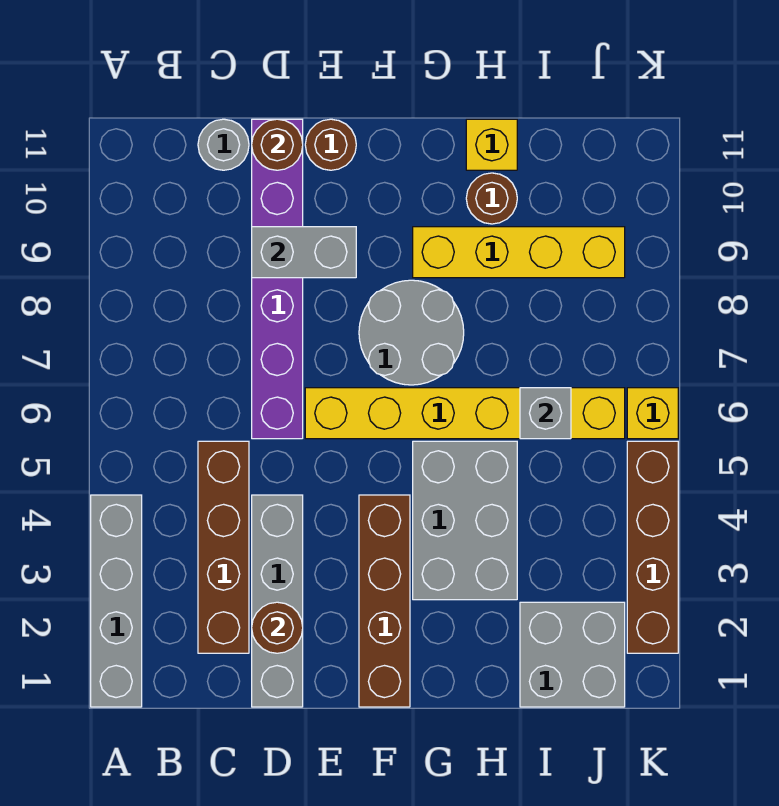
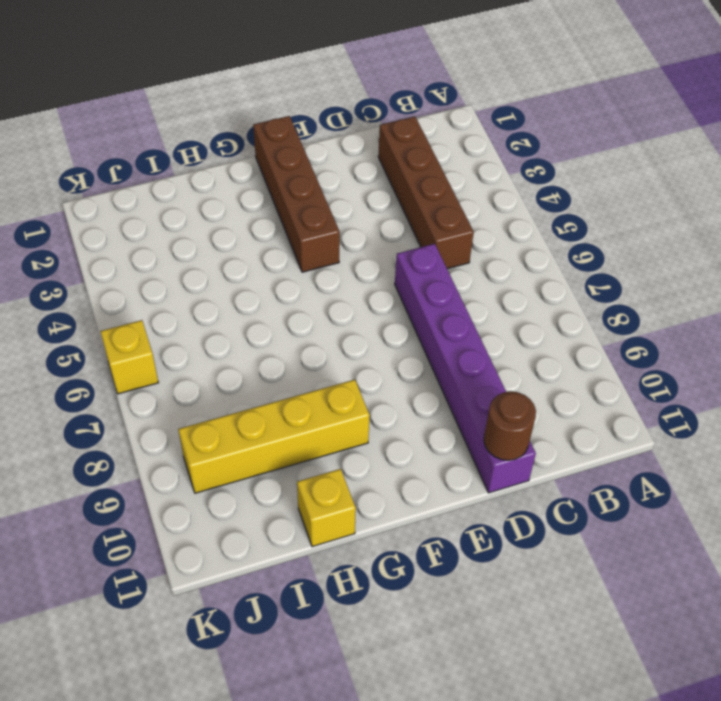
none -> grey brick A1:A4 level 1
none -> grey round brick C11 level 1
none -> grey brick D1:D4 level 1

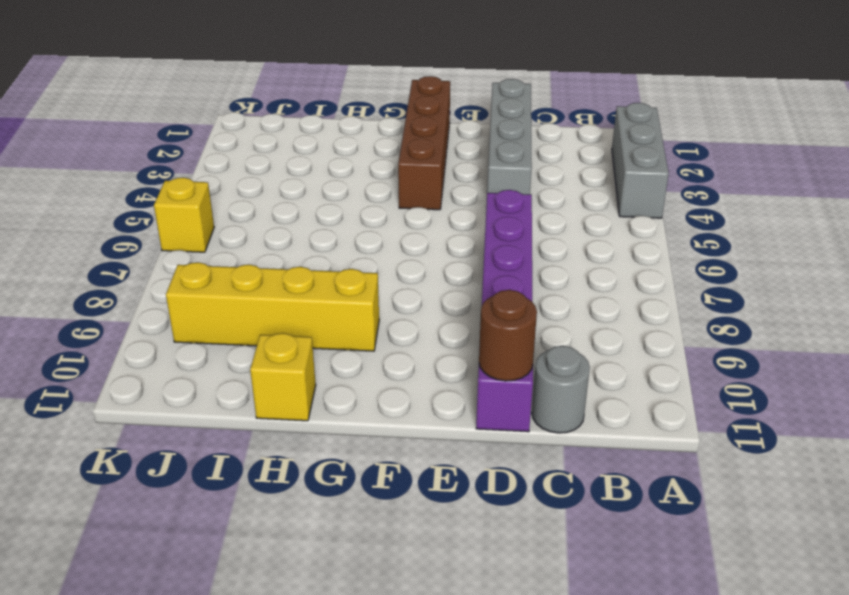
grey brick A2:A4 level 1 -> grey brick A1:A4 level 1
none -> brown brick C2:C5 level 1
none -> yellow brick E6:J6 level 1
none -> brown round brick E11 level 1

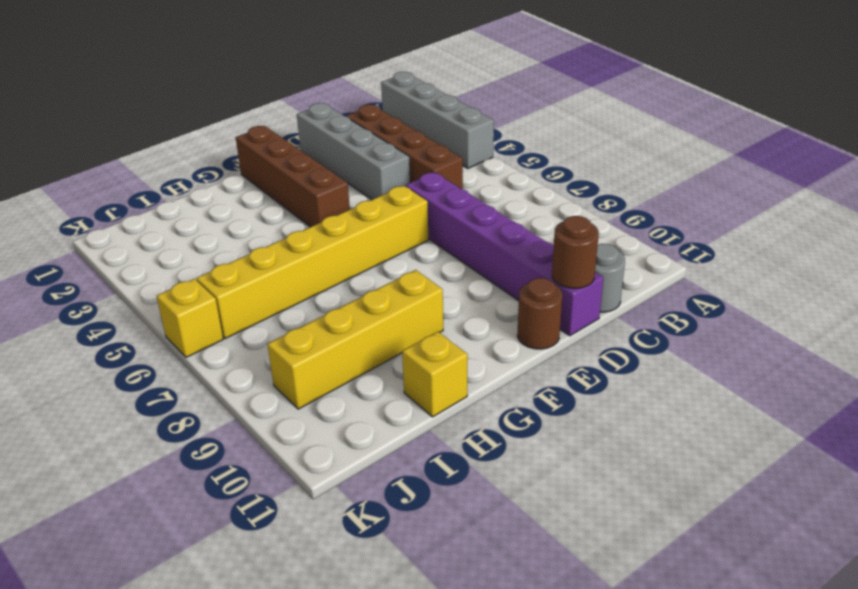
none -> grey round brick F7:G8 level 1
none -> grey brick G3:H5 level 1
none -> brown round brick H10 level 1

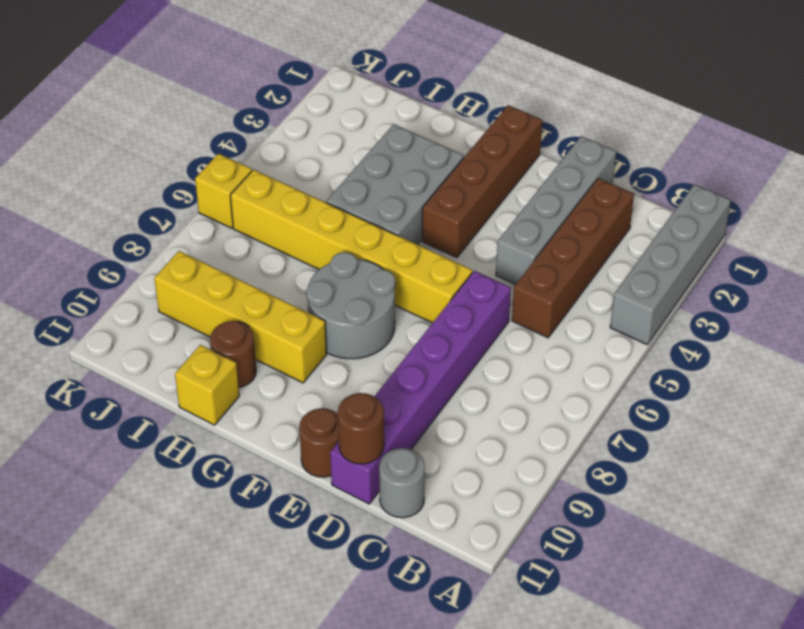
none -> grey brick I1:J2 level 1
none -> brown brick K2:K5 level 1
none -> brown round brick D2 level 2

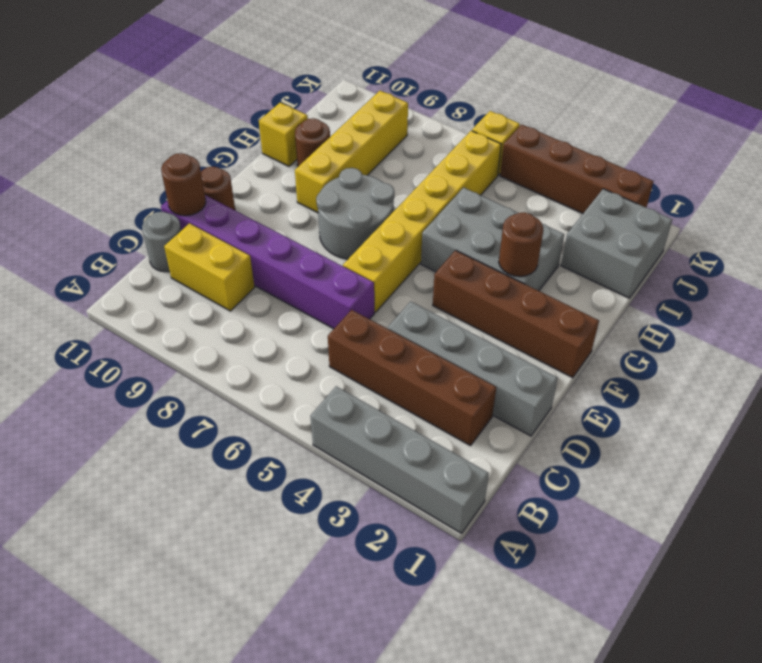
yellow brick C9:C10 level 1 -> none
brown round brick G3 level 2 -> brown round brick D2 level 2
none -> grey brick D9:E9 level 2
none -> grey brick I6 level 2

